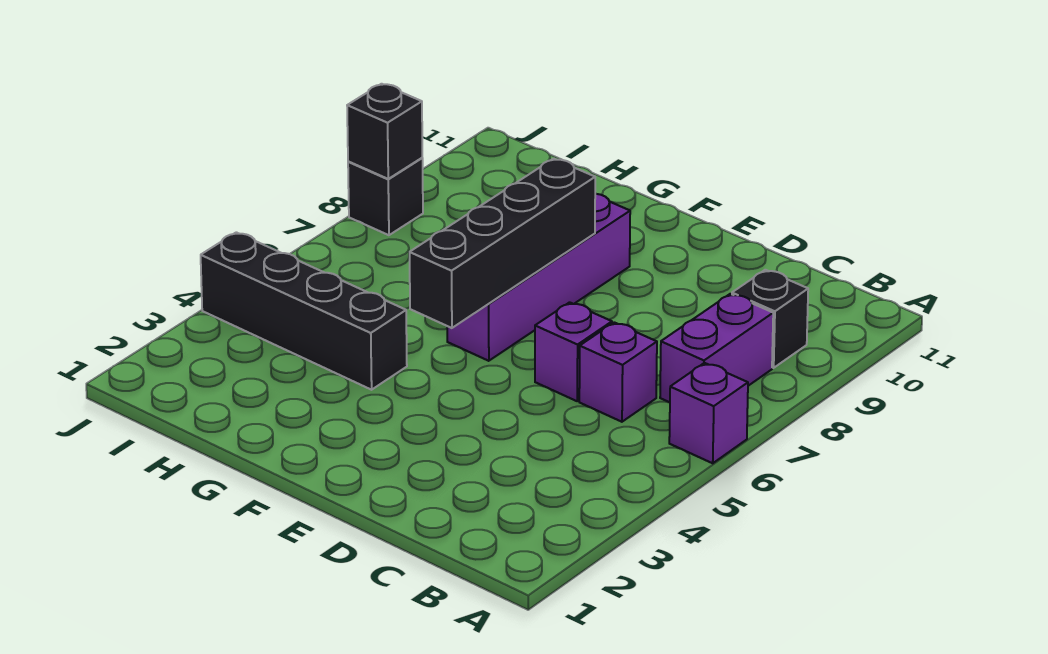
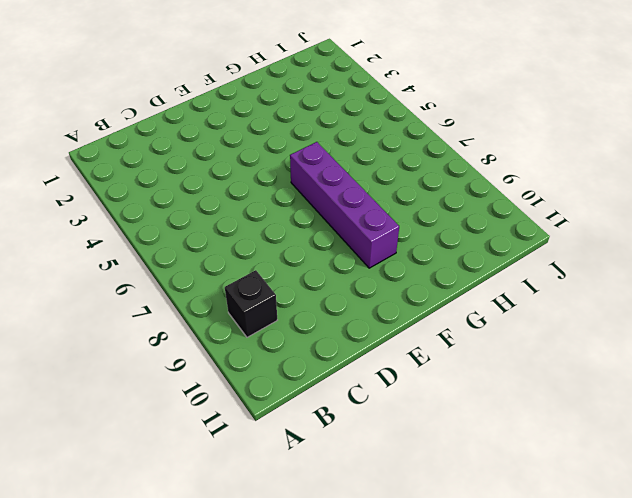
none -> purple brick A6 level 1
none -> purple brick B7:B8 level 1

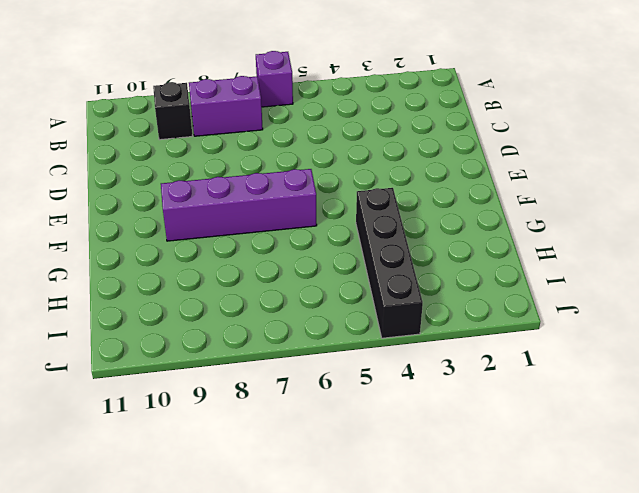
none -> purple brick C6 level 1
none -> purple brick D6 level 1

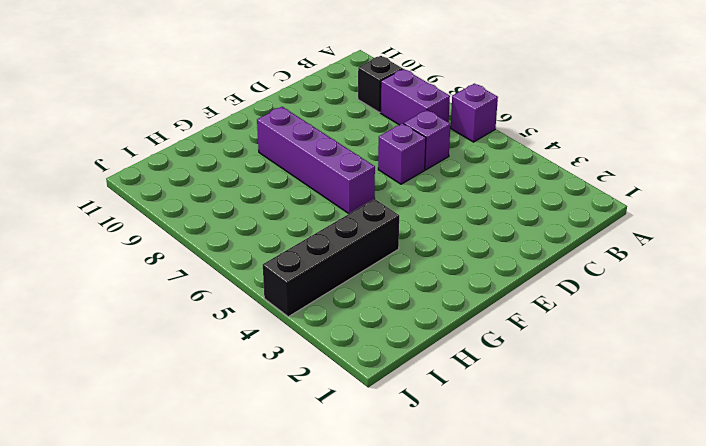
none -> black brick J8 level 1
none -> black brick F5:F8 level 2

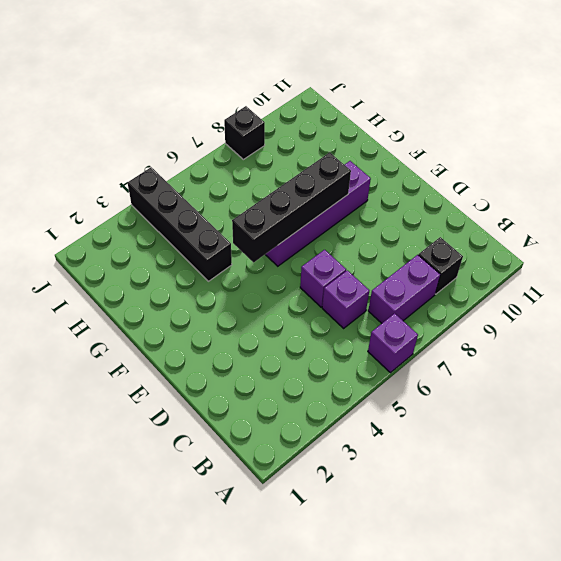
none -> black brick J8 level 2

